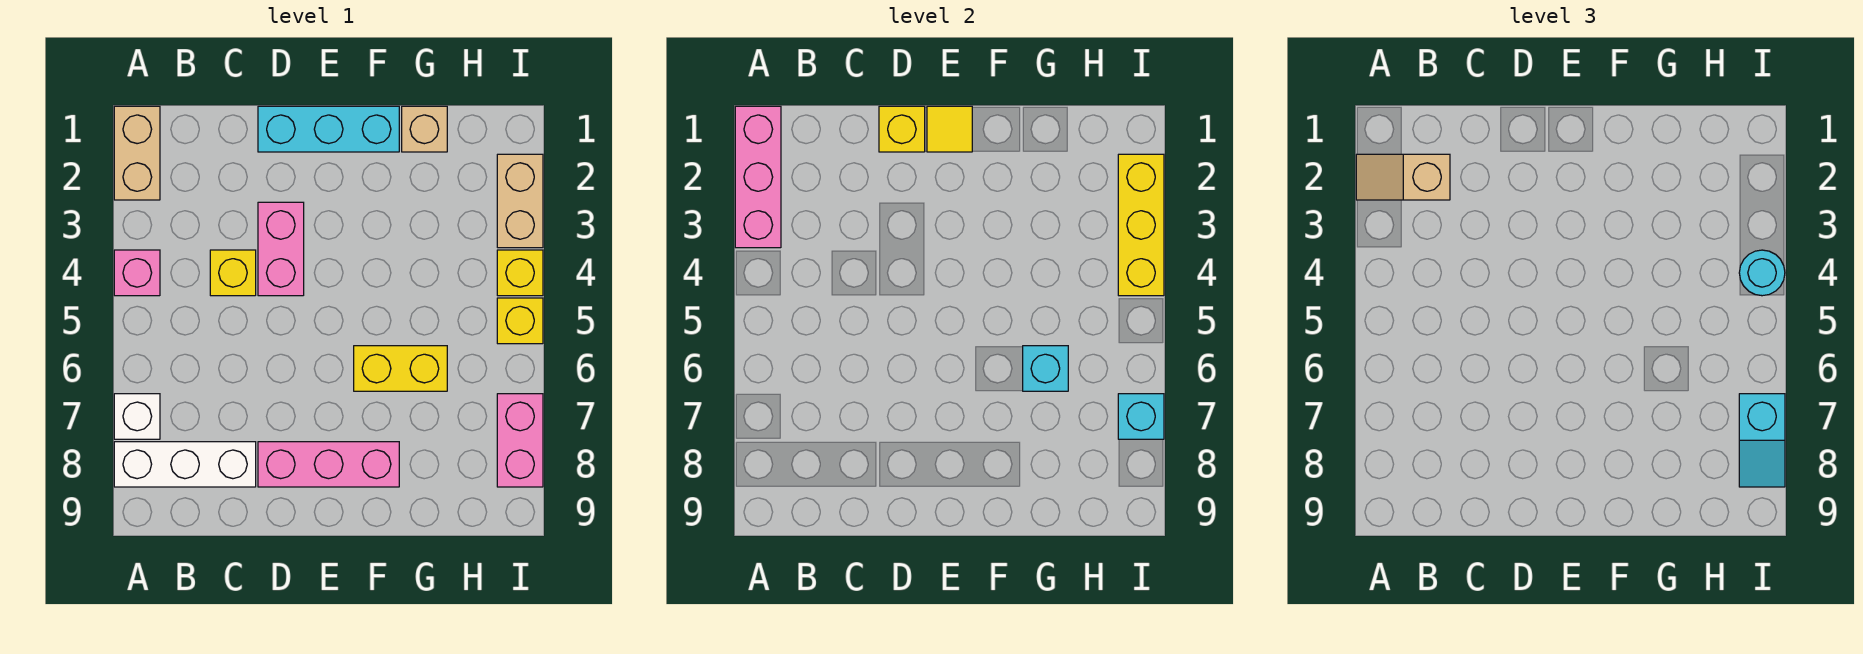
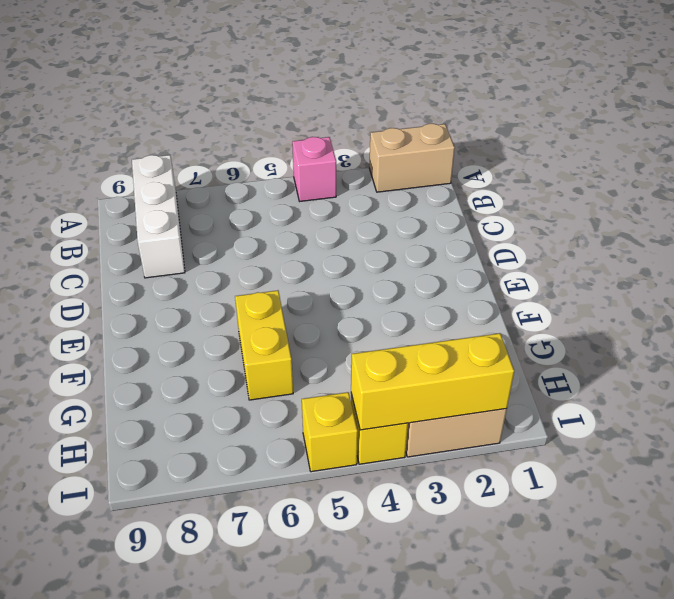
none -> white brick A7 level 1
none -> yellow brick C4 level 1
none -> cyan brick D1:F1 level 1

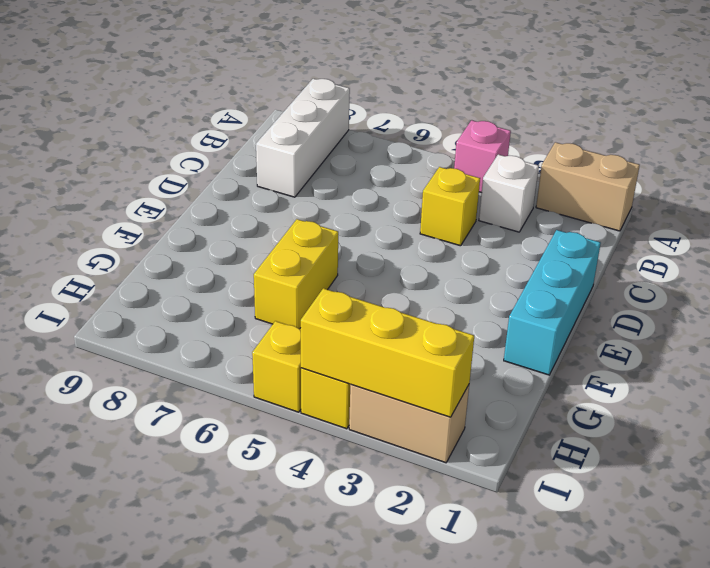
white brick B3 level 1 -> white brick A7 level 1
none -> pink brick D3:D4 level 1
none -> pink brick D8:F8 level 1
none -> tan brick G1 level 1

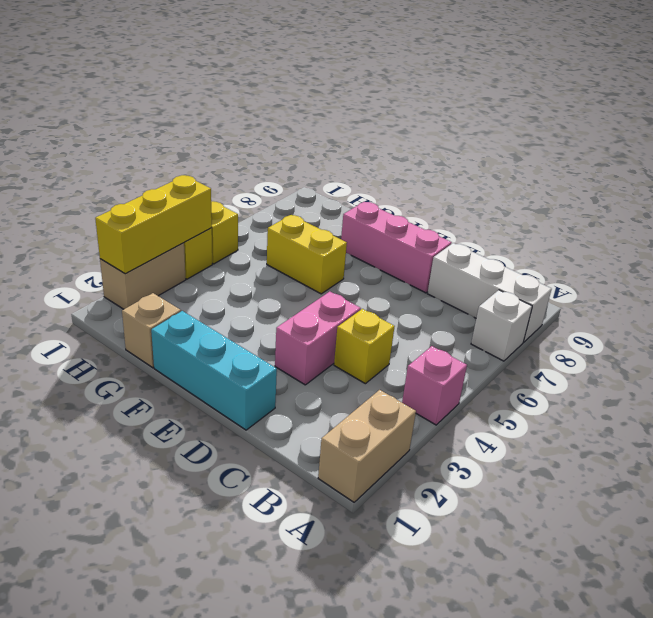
none -> pink brick I7:I8 level 1
none -> pink brick A1:A3 level 2
none -> yellow brick D1 level 2

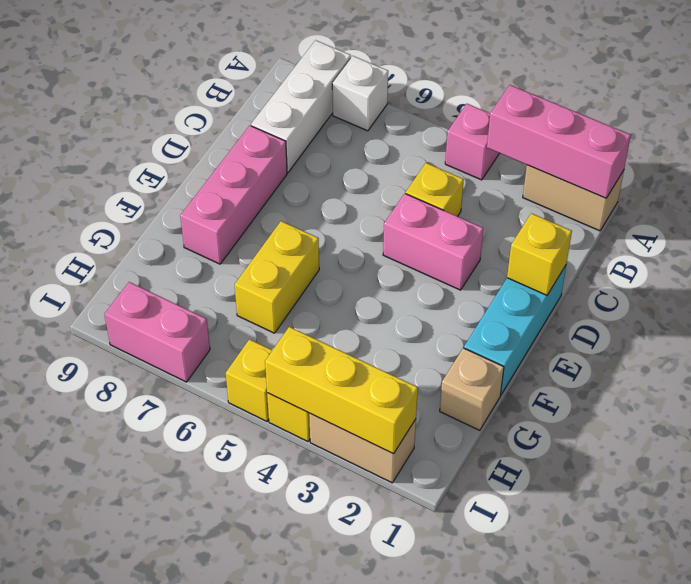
none -> yellow tile E1 level 2
none -> cyan brick G6 level 2
none -> cyan brick I7 level 2

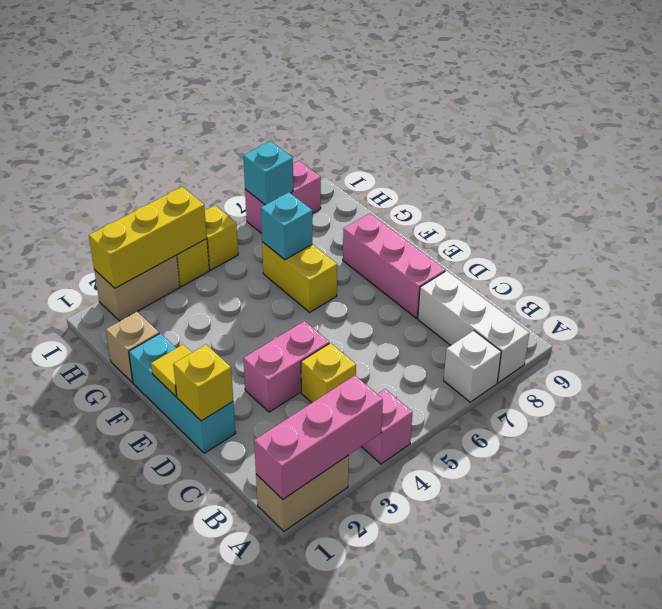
none -> tan slope A2:B2 level 3 top B
none -> cyan round brick I4 level 3
none -> cyan slope I7:I8 level 3 top 7

